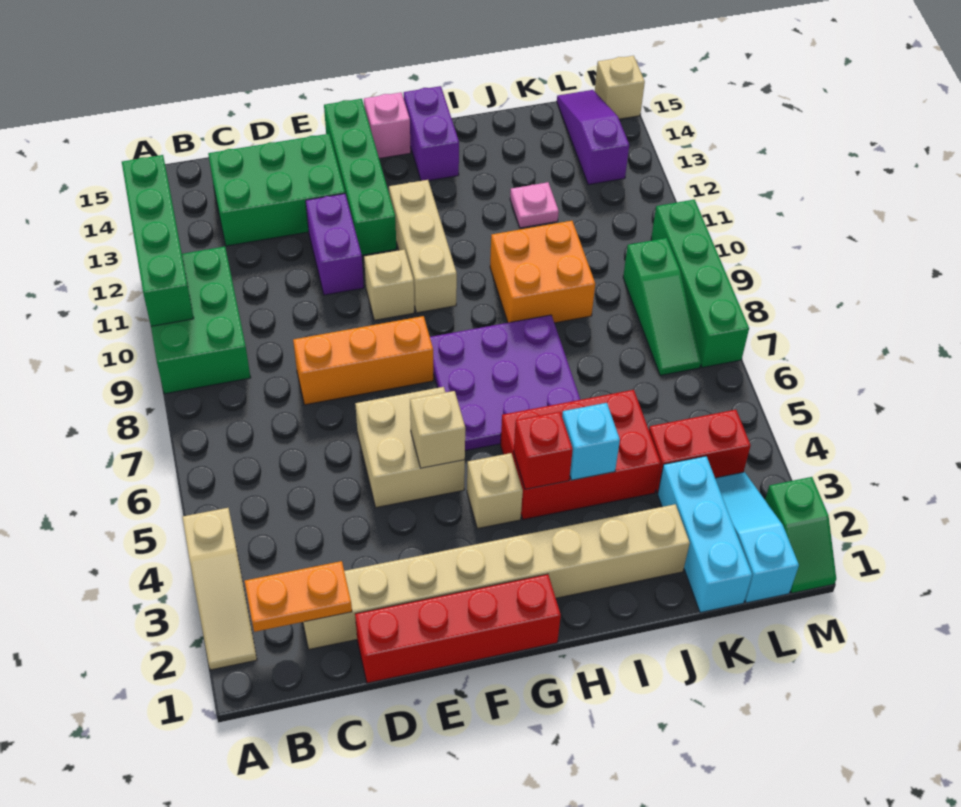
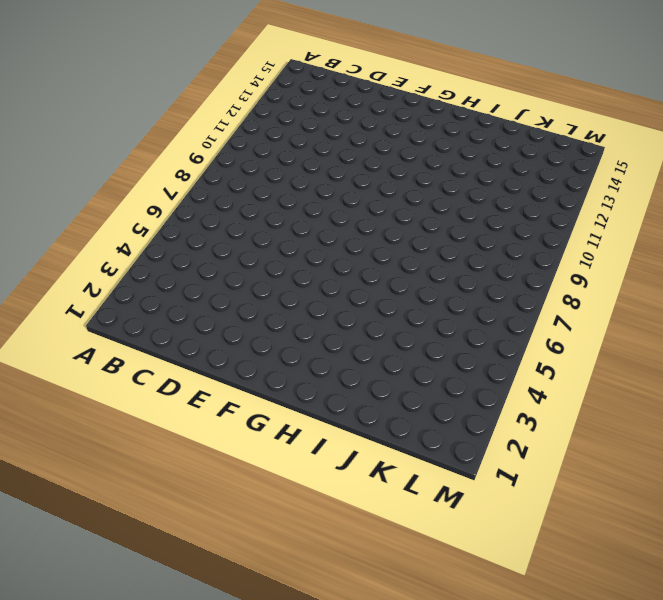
none -> tan slope A2:A4 level 1 top 4
none -> green brick A9:B11 level 1
none -> tan brick C2:J2 level 1
none -> green brick C13:E14 level 1

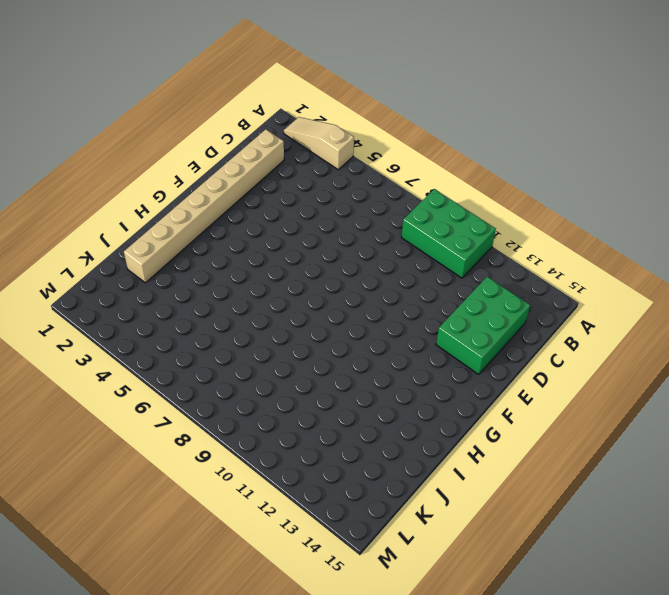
none -> red brick D1:G1 level 1
none -> orange brick D8:F8 level 1
none -> tan brick E5:F6 level 1
none -> purple brick E11:E12 level 1

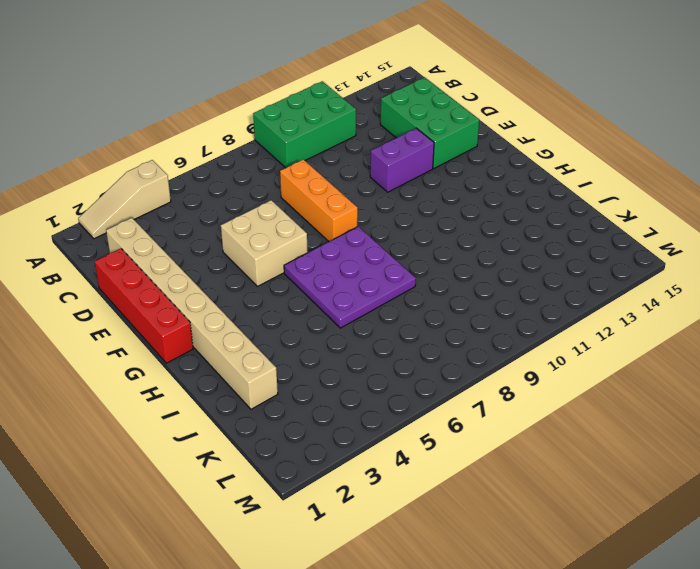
none -> tan brick F10 level 1
none -> green brick F12:F15 level 1
none -> tan brick G4 level 1
none -> tan brick G10:G12 level 1

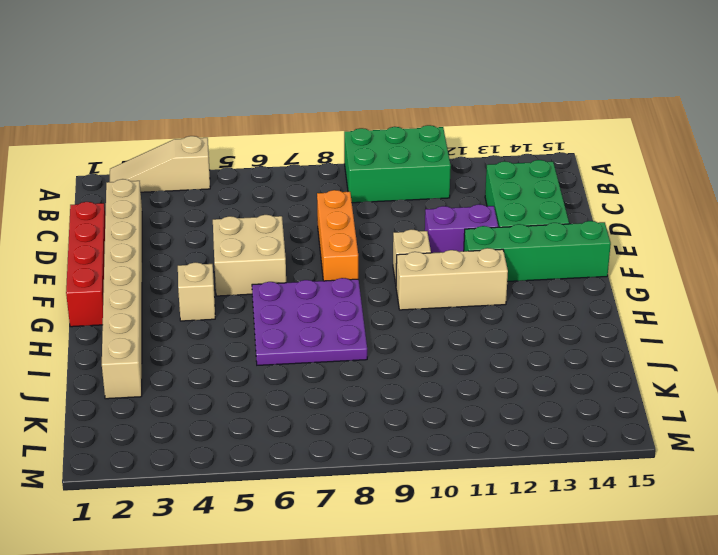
none -> pink brick G15 level 1
none -> red brick H4:J5 level 1
none -> purple brick H14:H15 level 1
none -> orange brick I9:J10 level 1

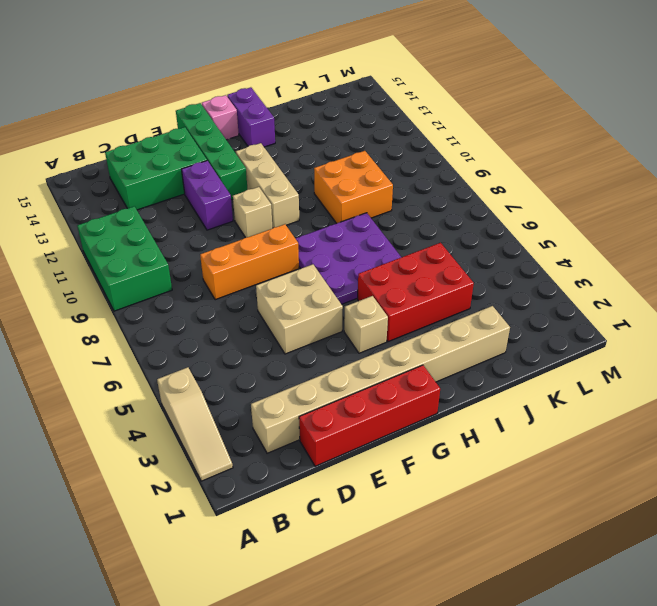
none -> pink plate J12 level 1
none -> cyan brick K1:K3 level 1
none -> red brick K4:L4 level 1
none -> cyan slope L1:L3 level 1 top 1

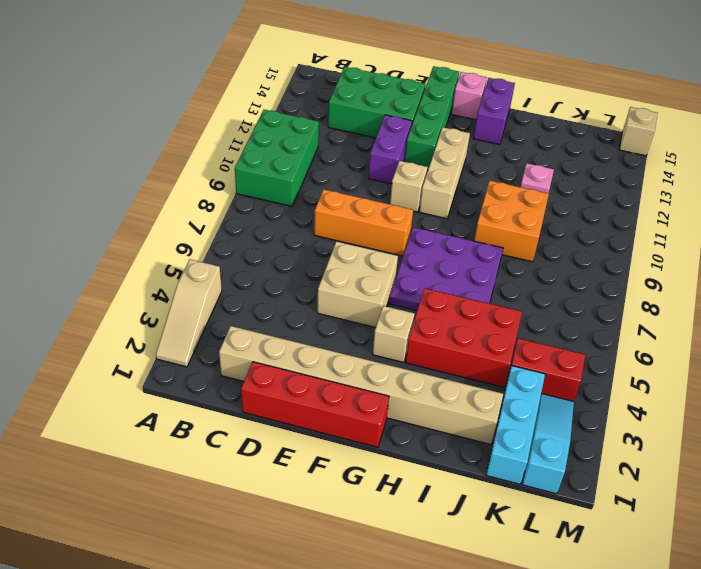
none -> green slope L7:L9 level 1 top 9
none -> purple slope L13:L15 level 1 top 13
none -> green slope M1:M2 level 1 top 2
none -> green brick M7:M10 level 1

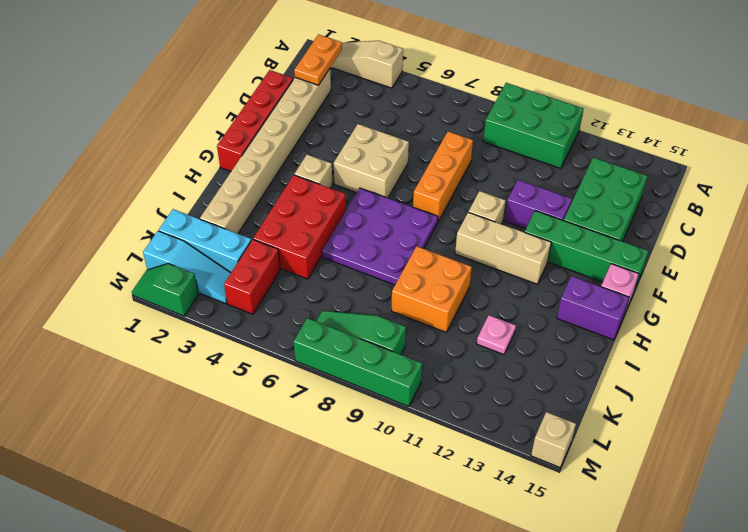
none -> purple slope L13:L15 level 1 top 13
none -> green brick A10:A13 level 2
none -> tan brick F5 level 2
none -> red brick H4 level 2

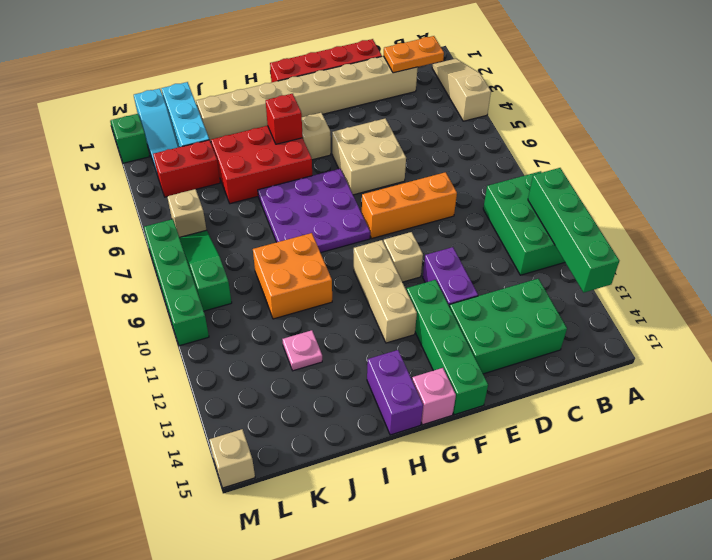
tan brick L6 level 1 -> tan brick F5 level 2
none -> purple slope L13:L15 level 1 top 13
none -> cyan brick I4 level 2

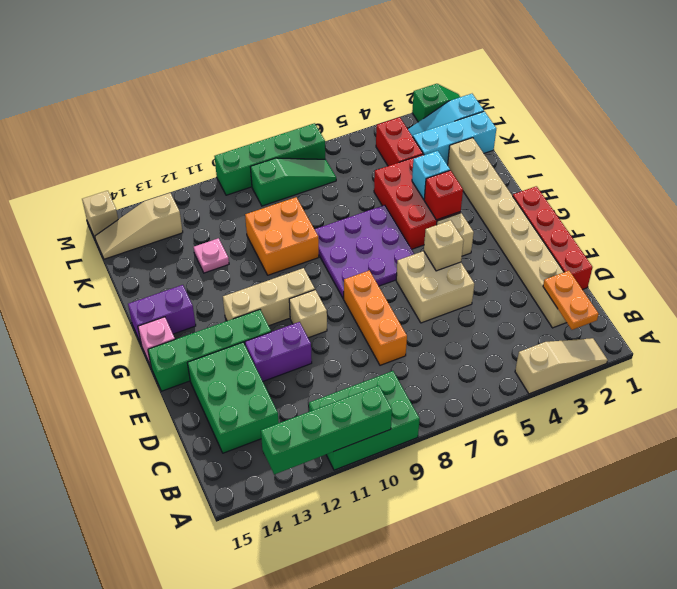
tan slope L13:L15 level 1 top 13 -> purple slope L13:L15 level 1 top 13

